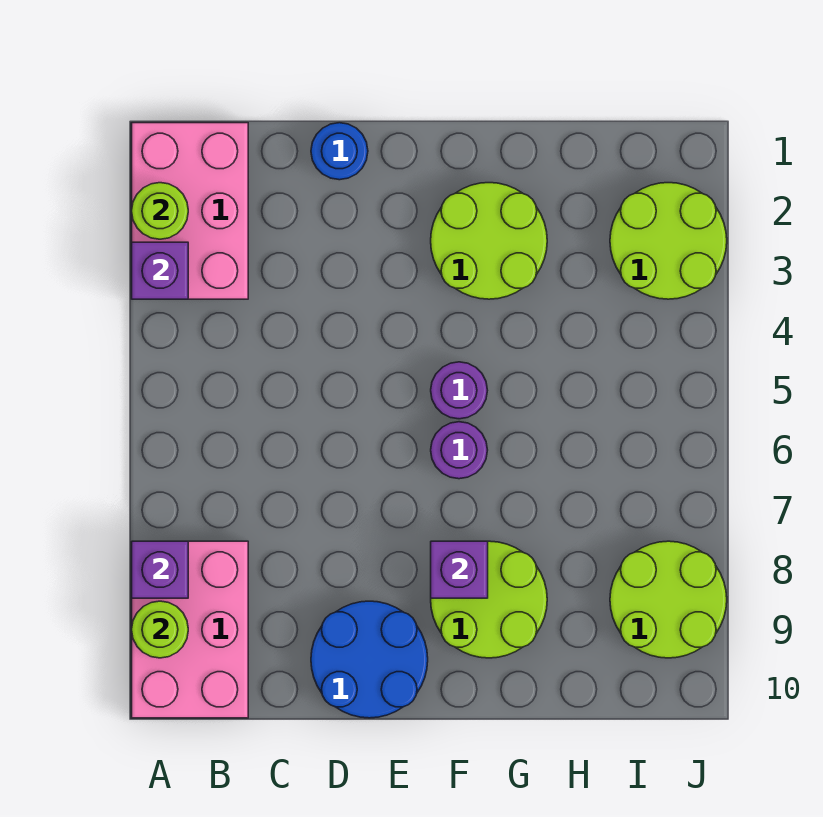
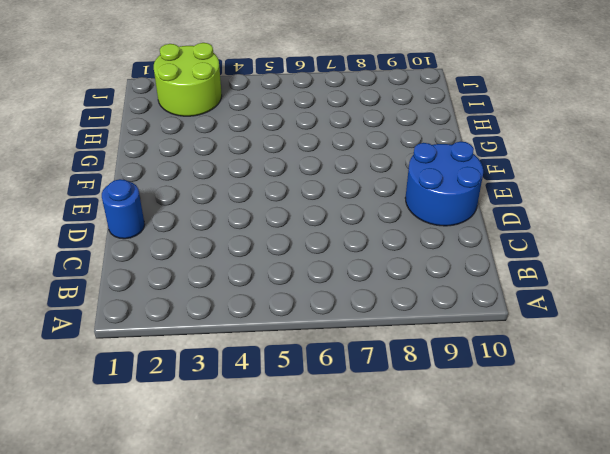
none -> pink brick A1:B3 level 1
none -> pink brick A8:B10 level 1
none -> lime round brick F2:G3 level 1

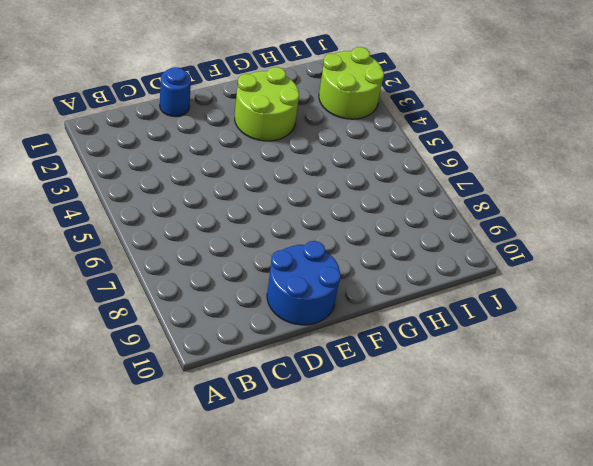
none -> pink brick A1:B3 level 1
none -> pink brick A8:B10 level 1
none -> purple round brick F5 level 1

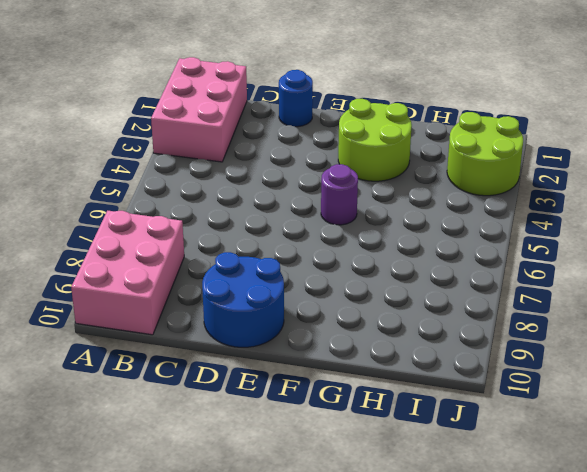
none -> purple round brick F6 level 1
none -> lime round brick F8:G9 level 1
none -> lime round brick I8:J9 level 1

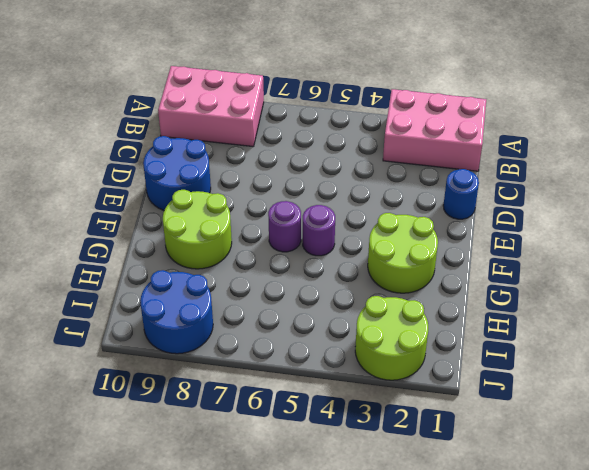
blue round brick I8:J9 level 1 -> lime round brick I8:J9 level 1
none -> lime round brick A2 level 2
none -> purple brick A3 level 2
none -> purple brick A8 level 2

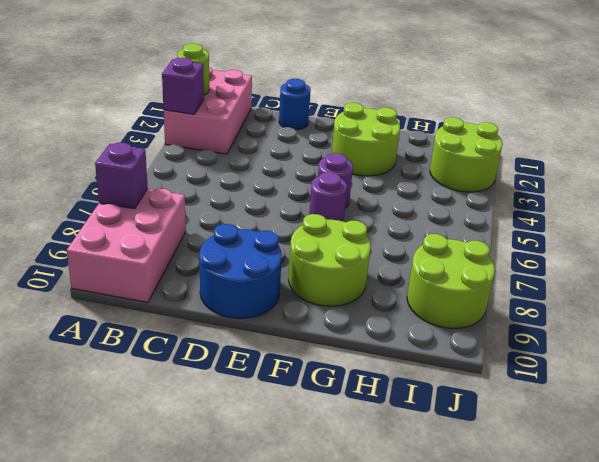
none -> lime round brick A9 level 2
none -> purple brick F8 level 2

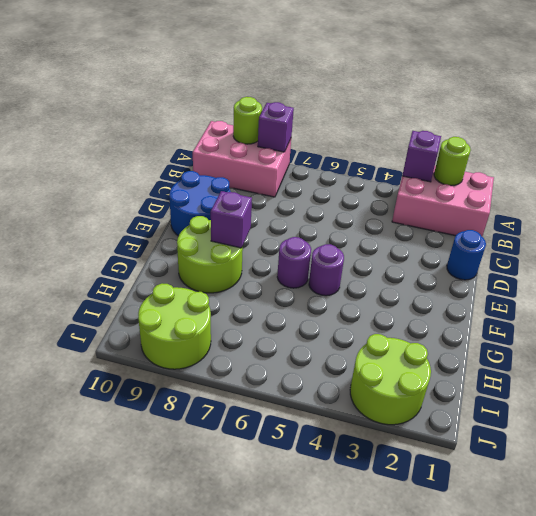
none -> lime round brick F2:G3 level 1

